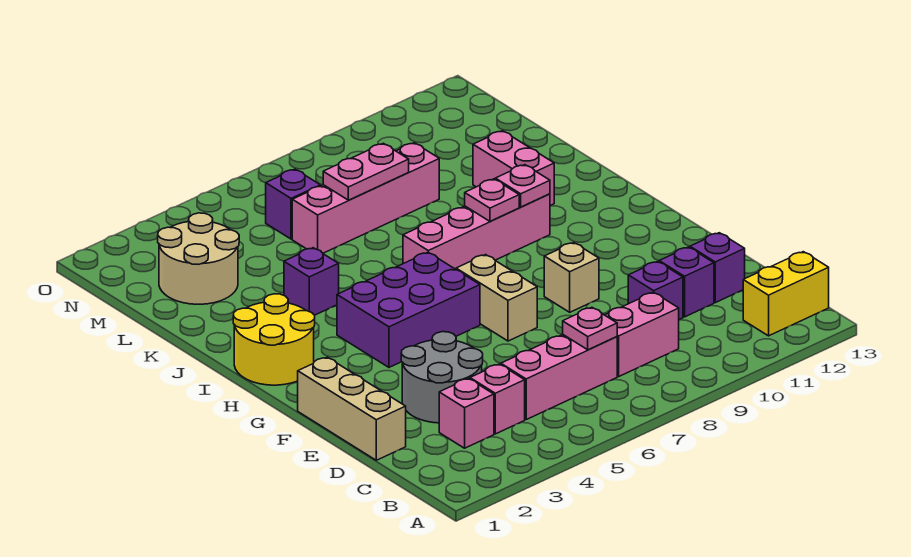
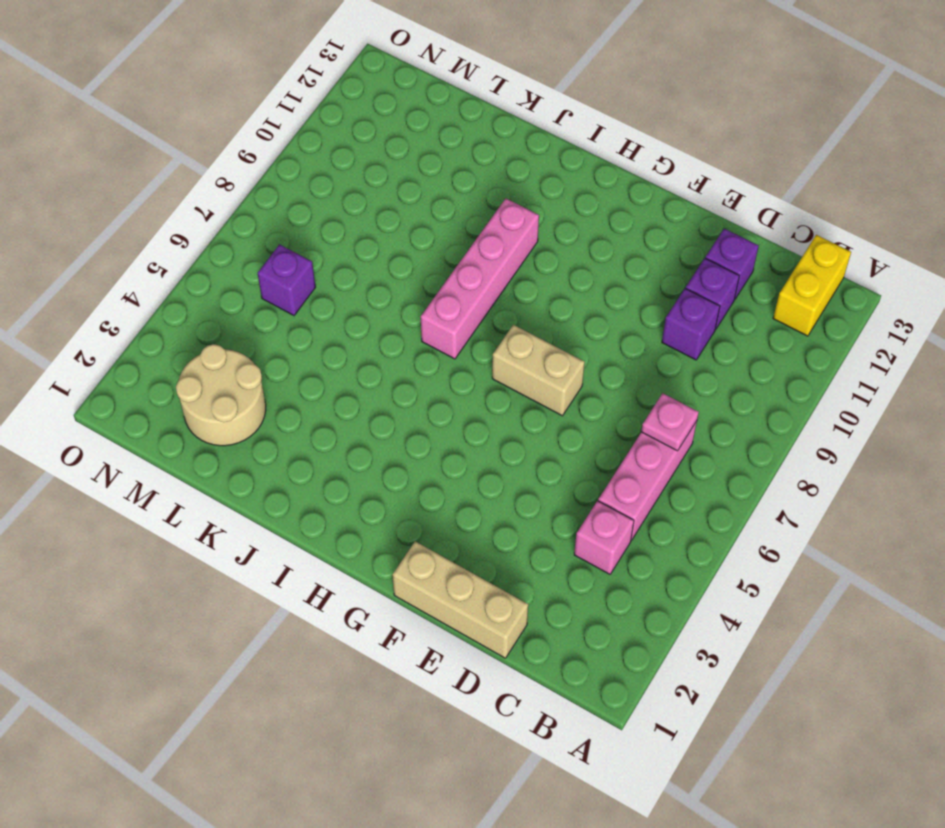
none -> pink brick C3 level 1
none -> pink brick C8:C9 level 1
none -> grey round brick D3:E4 level 1

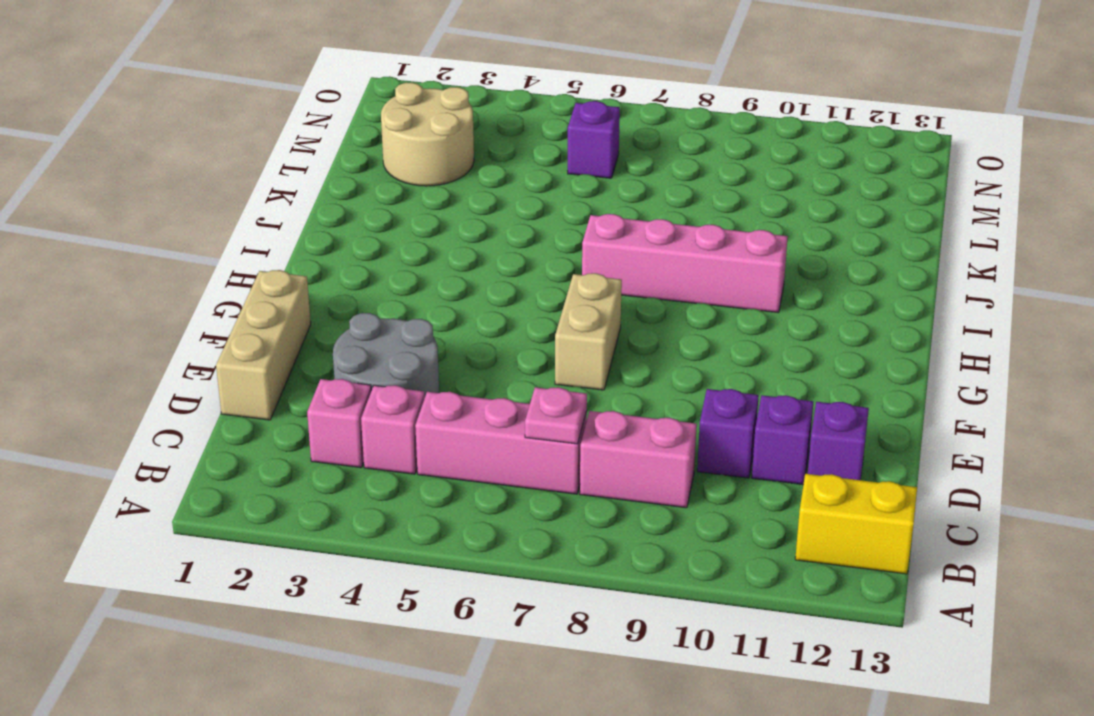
none -> tan brick F9 level 1
none -> purple brick G4:H6 level 1
none -> yellow round brick H1:I2 level 1

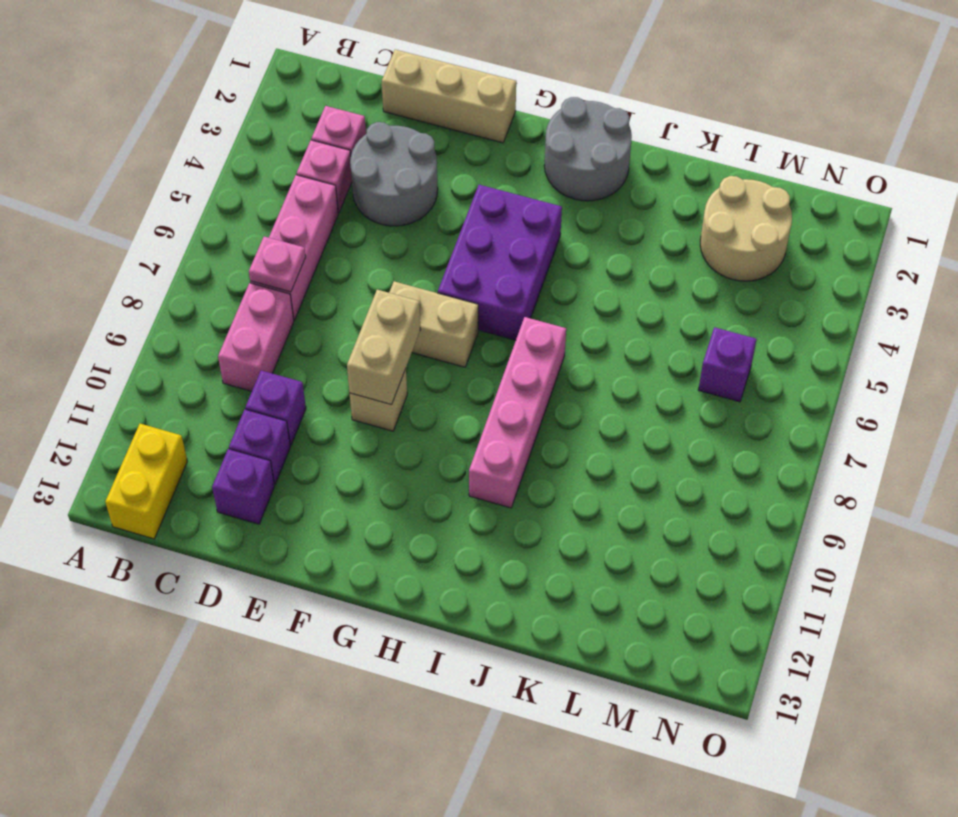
tan brick F8:F9 level 2 -> none
grey round brick H1:I2 level 1 -> yellow round brick H1:I2 level 1
none -> purple brick J4 level 1
none -> pink brick J11:K11 level 1
none -> pink brick L6:L9 level 1

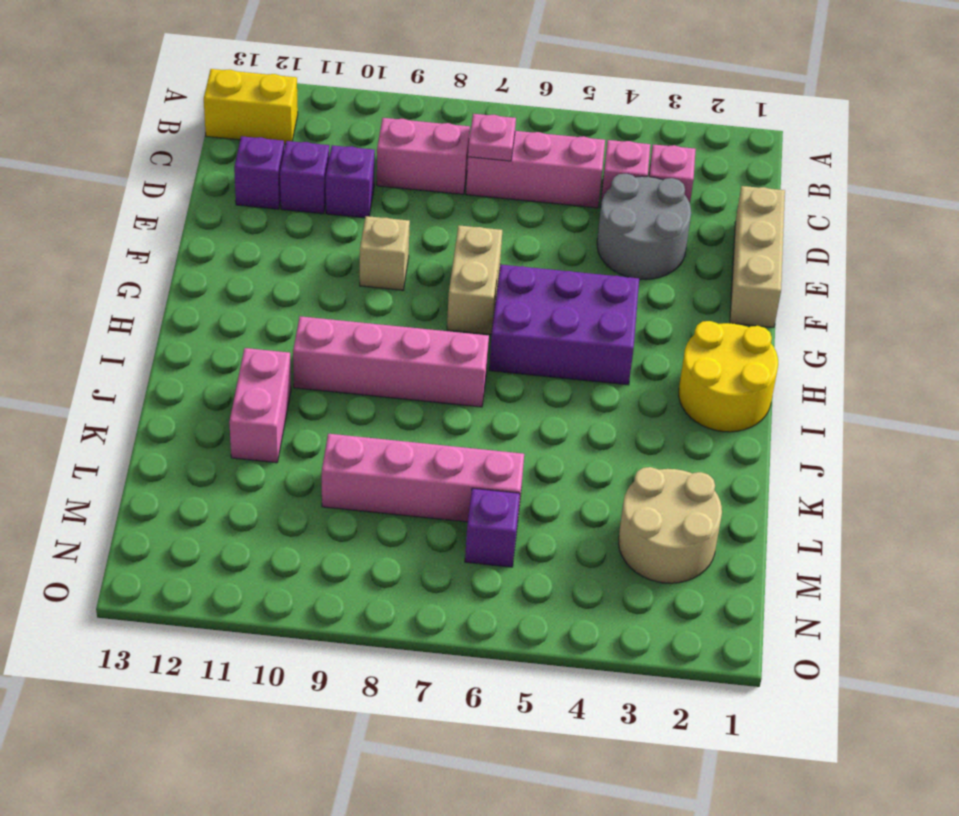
none -> purple brick J4 level 1
none -> pink plate I9 level 2
none -> pink plate I10 level 2

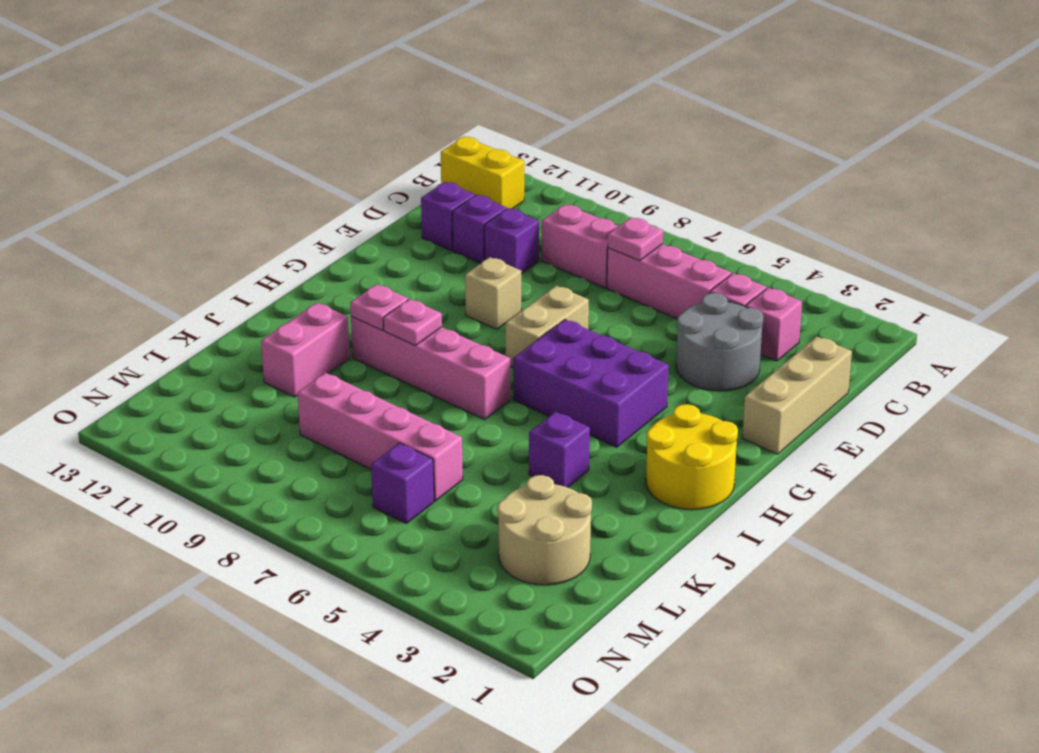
none -> pink plate L7:L8 level 2

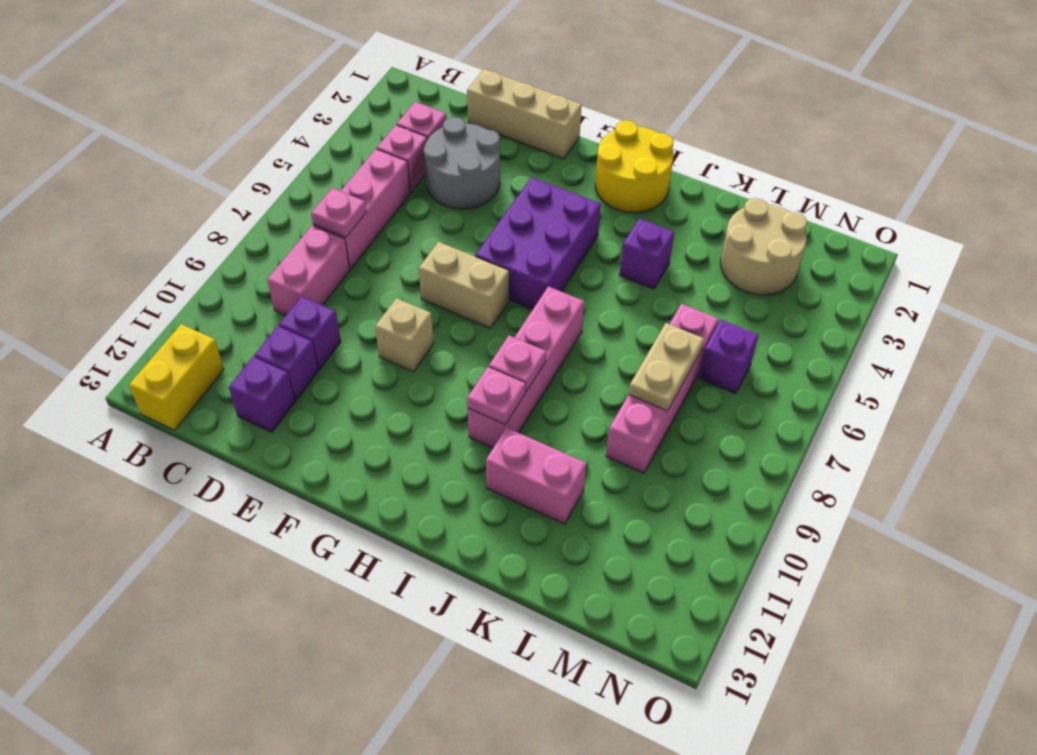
tan plate L7:L8 level 2 -> pink plate L7:L8 level 2

